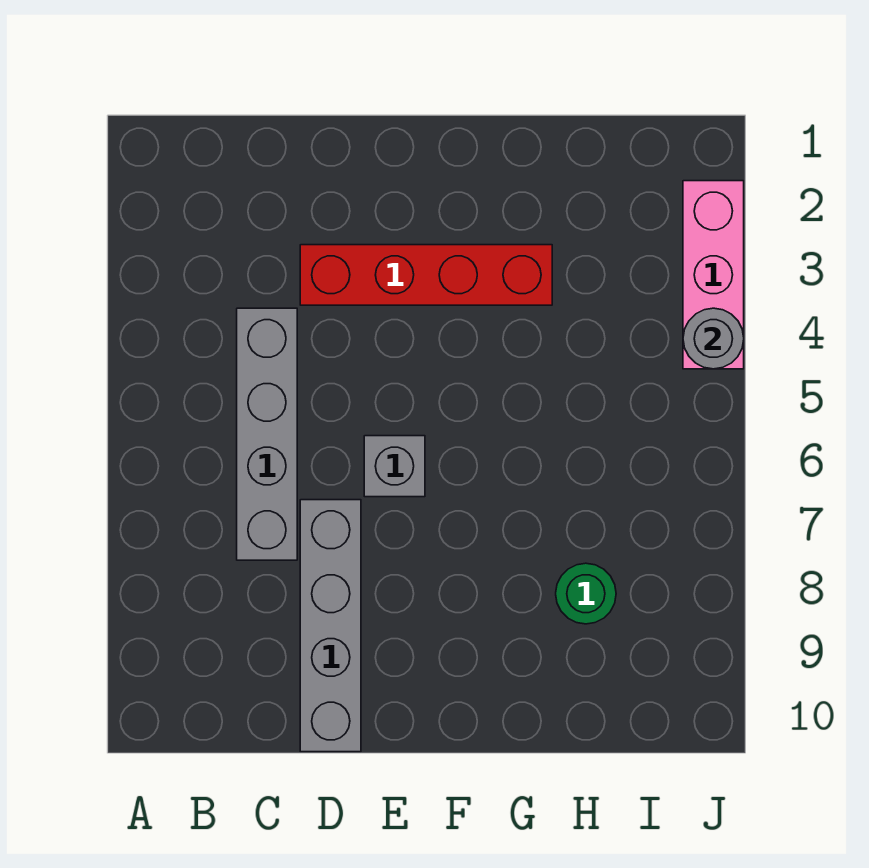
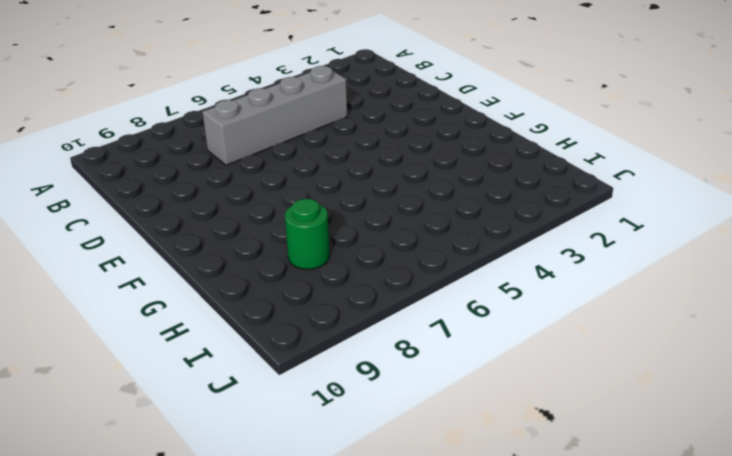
none -> red brick D3:G3 level 1
none -> grey brick D7:D10 level 1

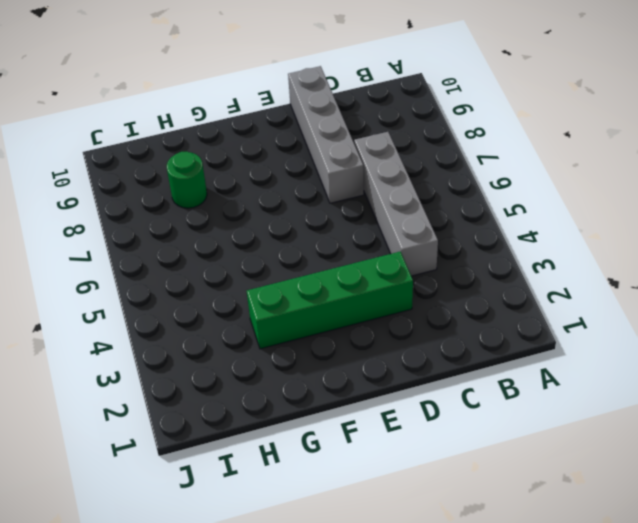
green brick D3:G3 level 1 -> red brick D3:G3 level 1
none -> grey brick E6 level 1
none -> pink brick J2:J4 level 1

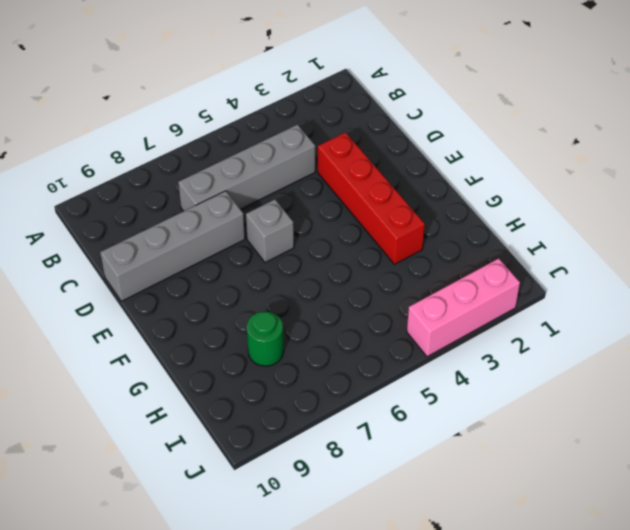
none -> grey round brick J4 level 2

